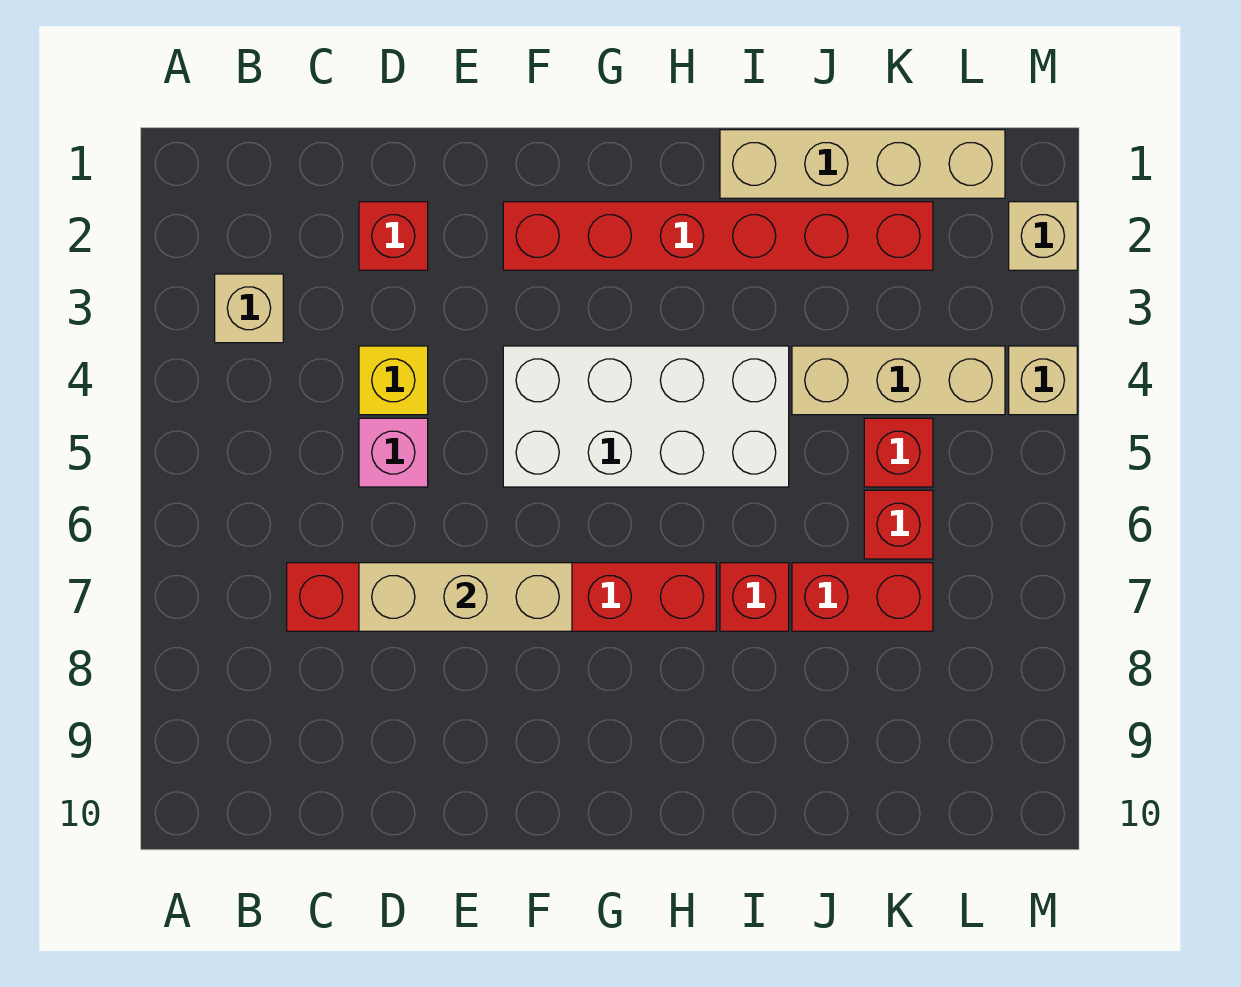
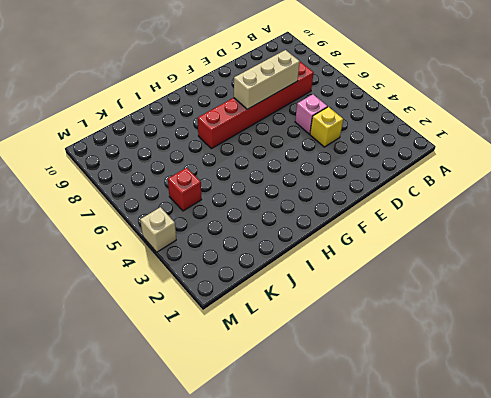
none -> tan brick B3 level 1
none -> red brick D2 level 1
none -> red brick F2:K2 level 1

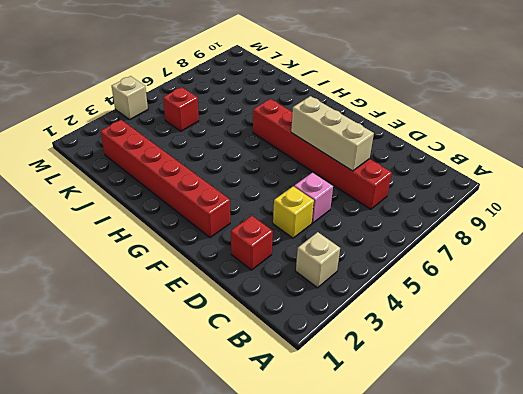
none -> white brick F4:I5 level 1
none -> tan brick I1:L1 level 1
none -> red brick I7 level 1

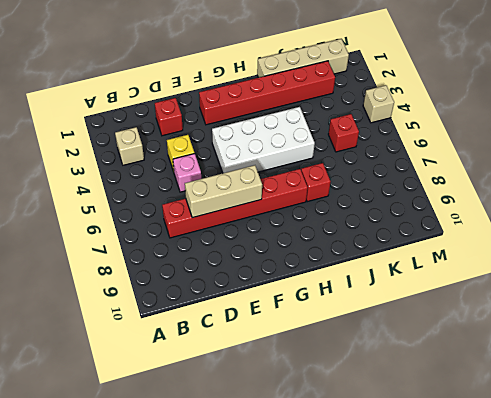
none -> tan brick J4:L4 level 1
none -> red brick J7:K7 level 1
none -> red brick K6 level 1

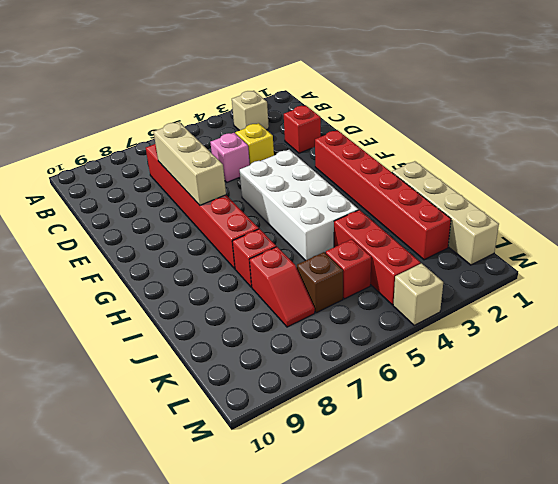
red brick J4:L4 level 1 -> tan brick J4:L4 level 1
red slope J7:K7 level 1 top J -> red brick J7:K7 level 1
brown brick K6 level 1 -> red brick K6 level 1
none -> tan brick M2 level 1

